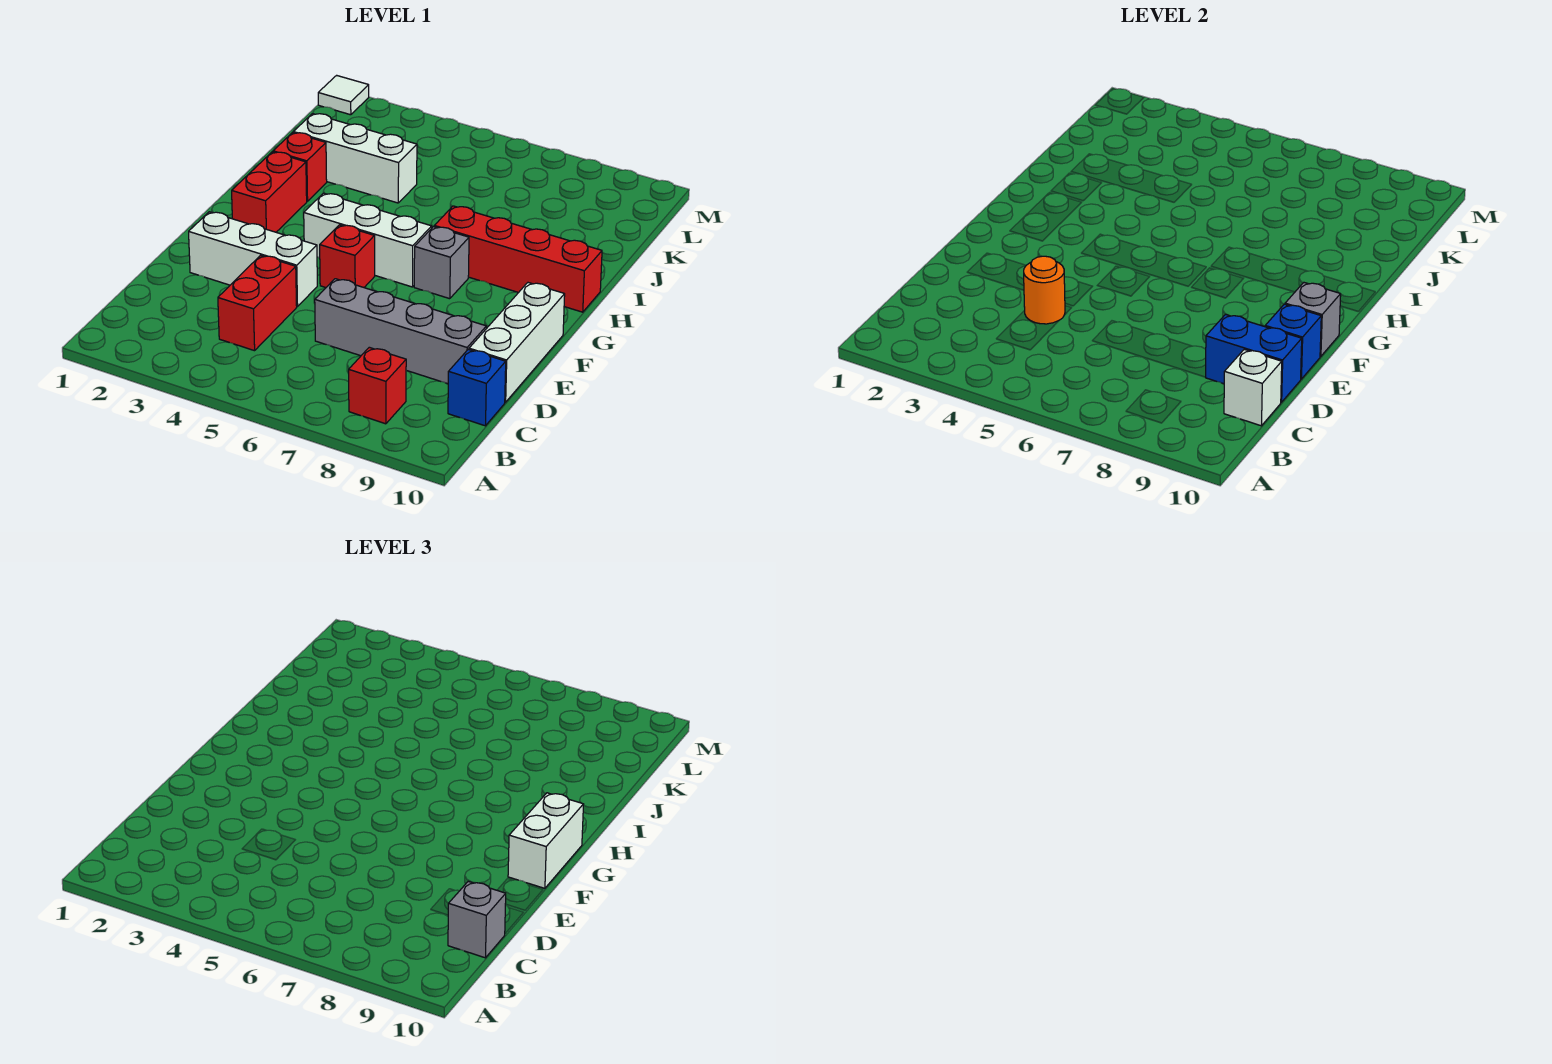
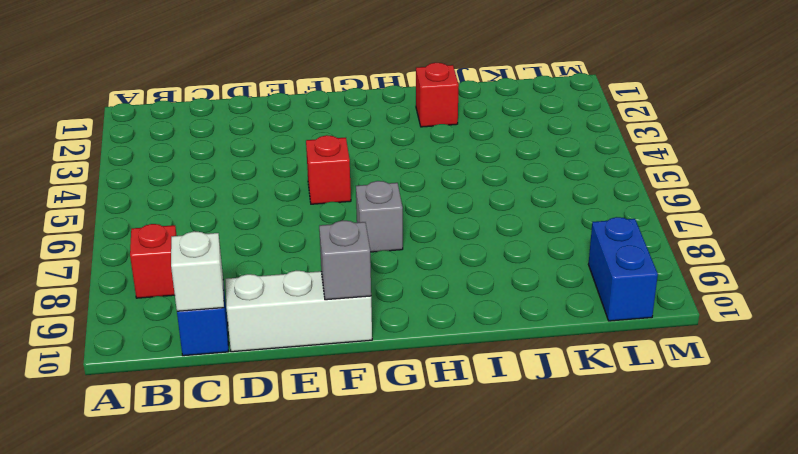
blue brick L9:L10 level 1 -> blue brick D9:D10 level 2
none -> red brick C4:D4 level 1
none -> grey brick D6:D9 level 1
none -> white brick E2:E4 level 1

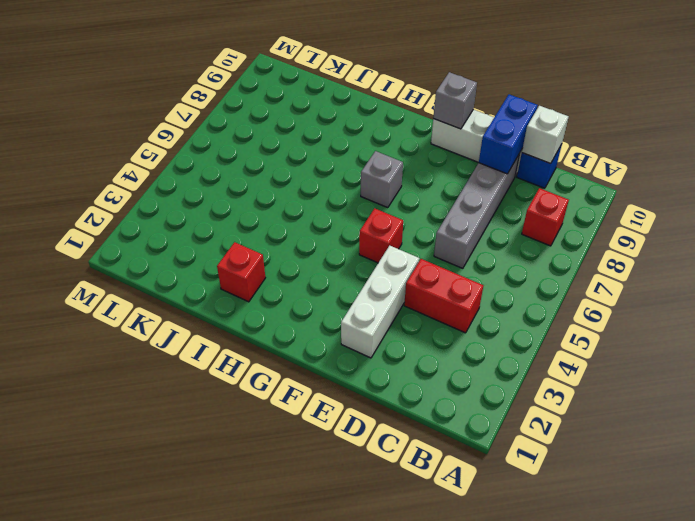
none -> red brick G2:H2 level 1
none -> white brick G4:G6 level 1
none -> red brick H7:H10 level 1

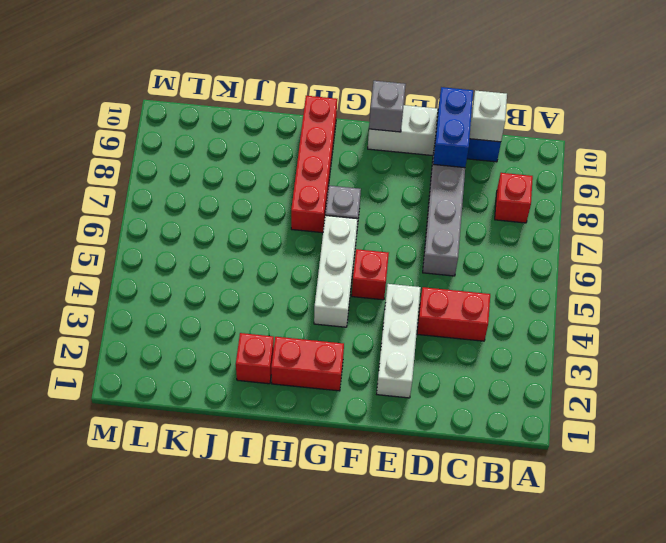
none -> white brick J2:J4 level 1
none -> white tile M1 level 1
none -> orange round brick D4 level 2

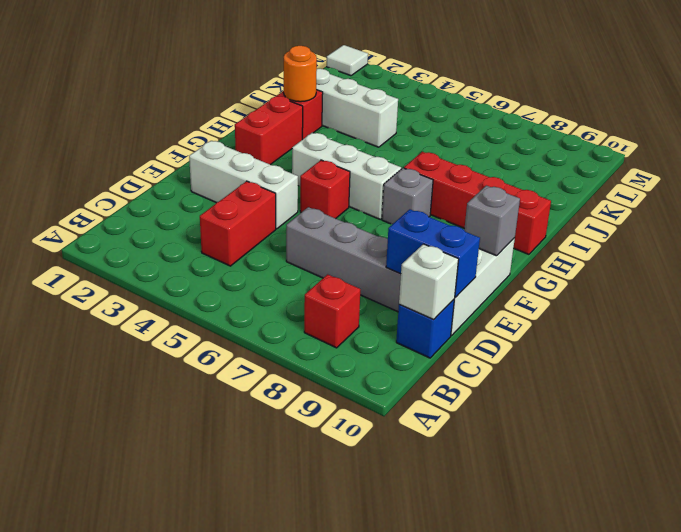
orange round brick I2 level 2 -> orange round brick D4 level 2
none -> blue brick E10 level 2
none -> grey brick C10 level 3
none -> white brick F10:G10 level 3

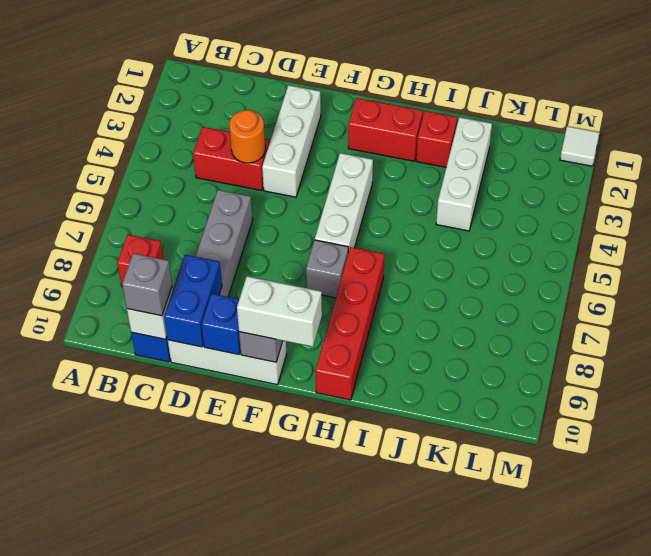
none -> red brick F5 level 1

